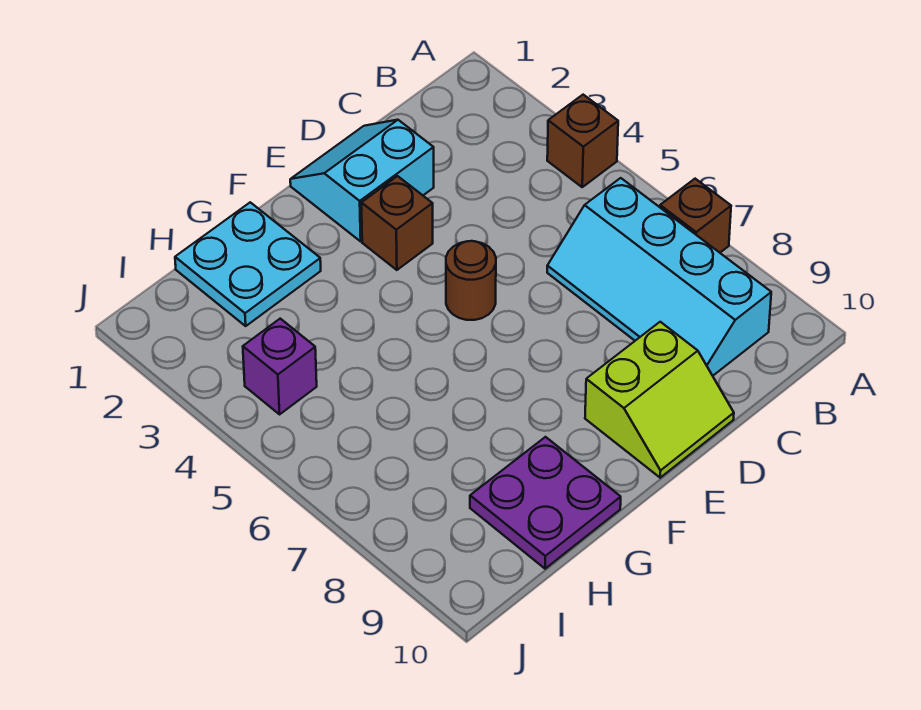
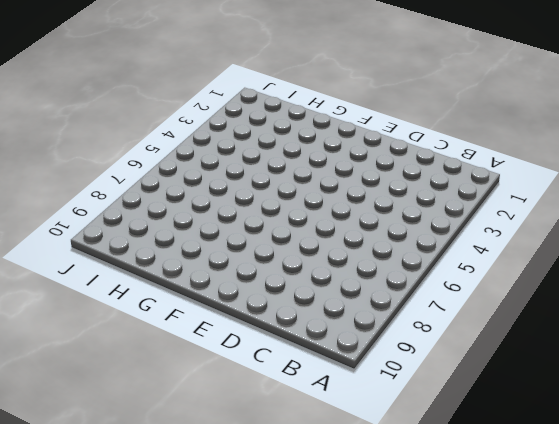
none -> brown brick A4 level 1
none -> brown brick A7 level 1

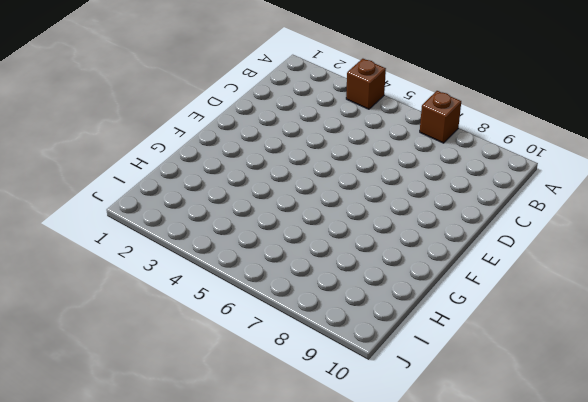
none -> cyan slope B6:C9 level 1 top B
none -> cyan slope D1:E2 level 1 top 2

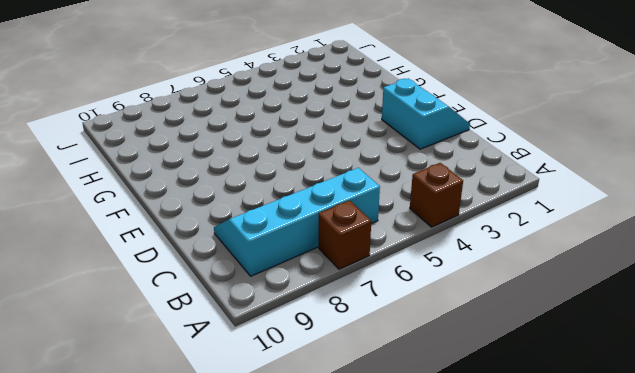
none -> lime slope D9:E10 level 1 top 9
none -> brown brick E3 level 1

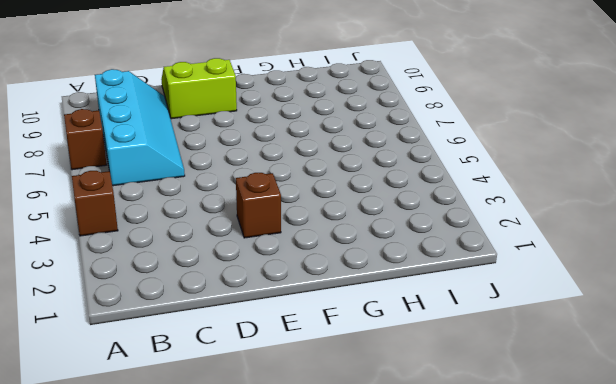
none -> cyan slope D1:E2 level 1 top 2
none -> brown round brick E5 level 1

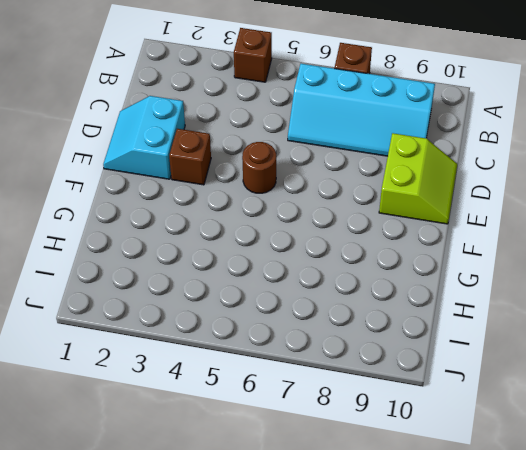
none -> cyan plate G1:H2 level 1
none -> purple plate G9:H10 level 1

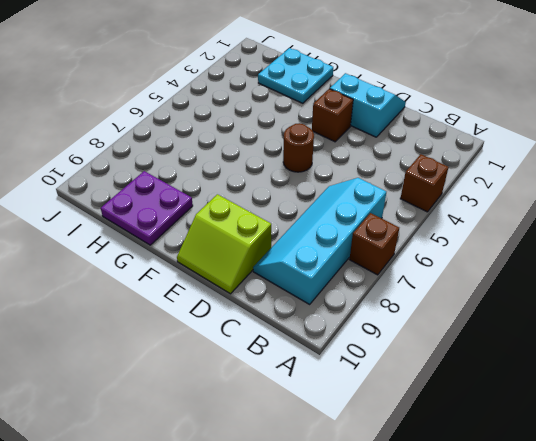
none -> purple brick I4 level 1

